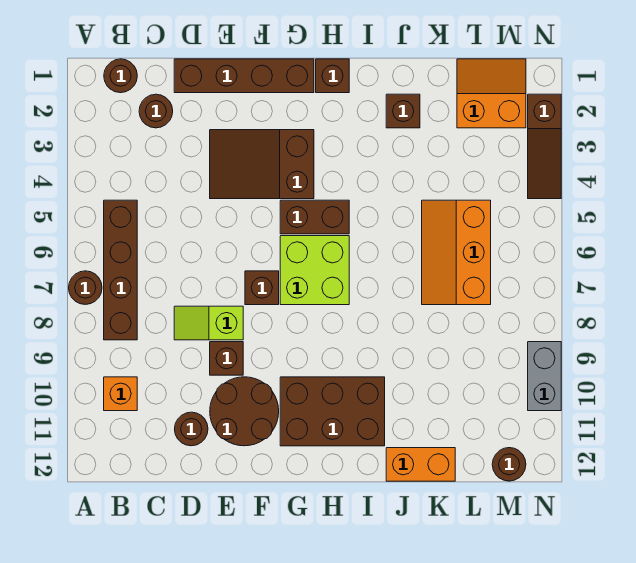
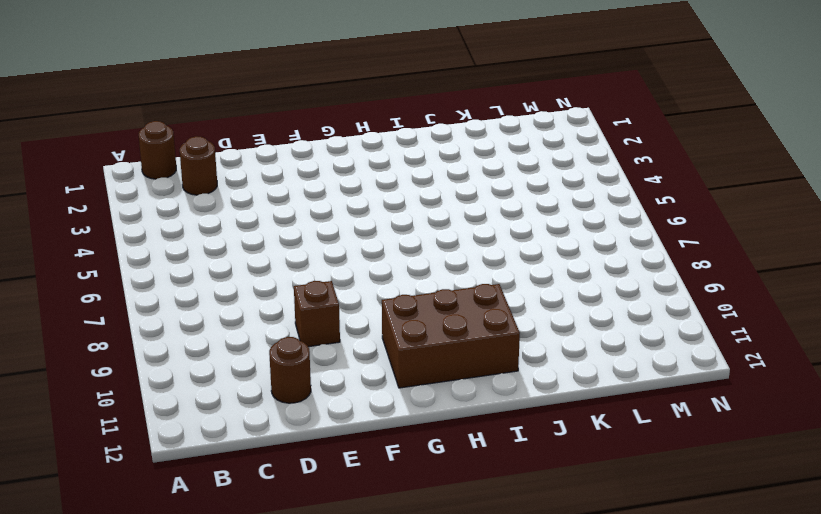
none -> brown round brick A7 level 1
none -> brown brick B5:B8 level 1
none -> orange brick B10 level 1

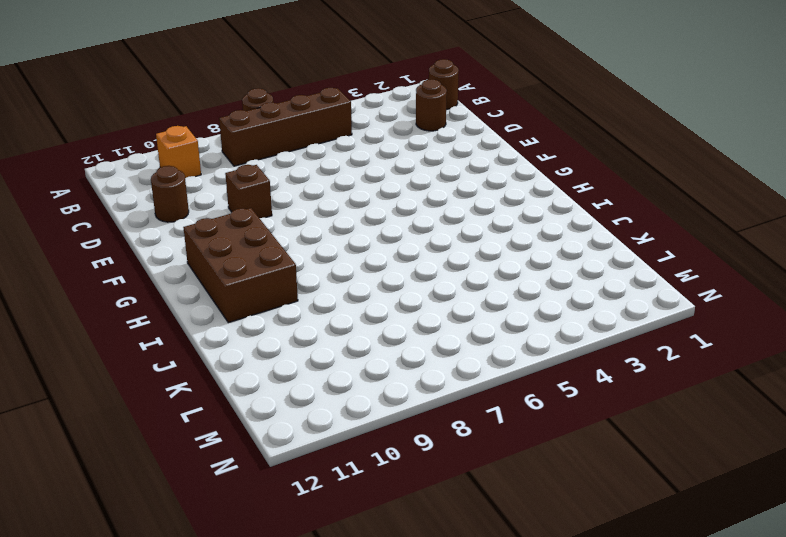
none -> brown brick D1:G1 level 1
none -> lime slope D8:E8 level 1 top E
none -> brown slope E3:G4 level 1 top G

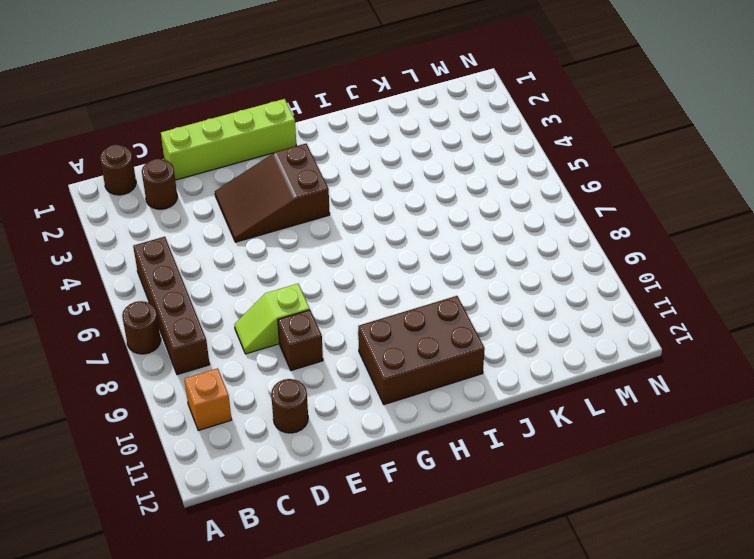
lime brick D1:G1 level 1 -> brown brick D1:G1 level 1
none -> brown round brick E10:F11 level 1
none -> brown brick F7 level 1
none -> brown brick G5:H5 level 1

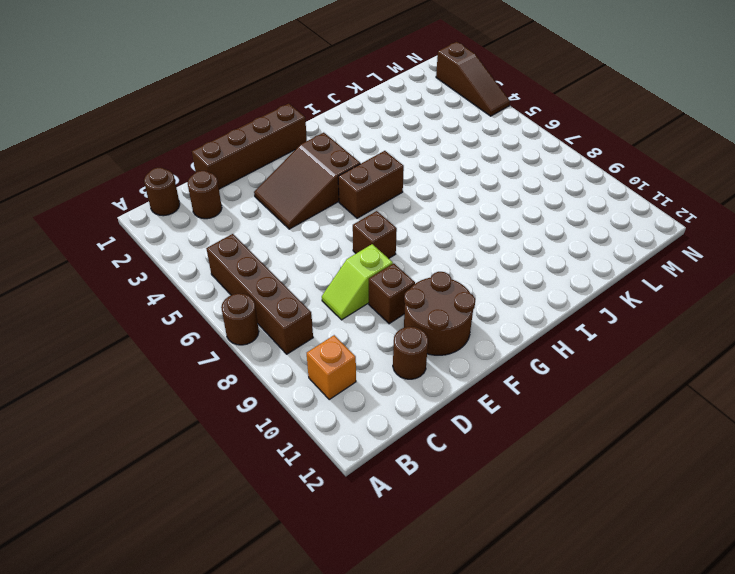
none -> lime brick G6:H7 level 1
none -> brown brick G10:I11 level 1
none -> brown brick H1 level 1

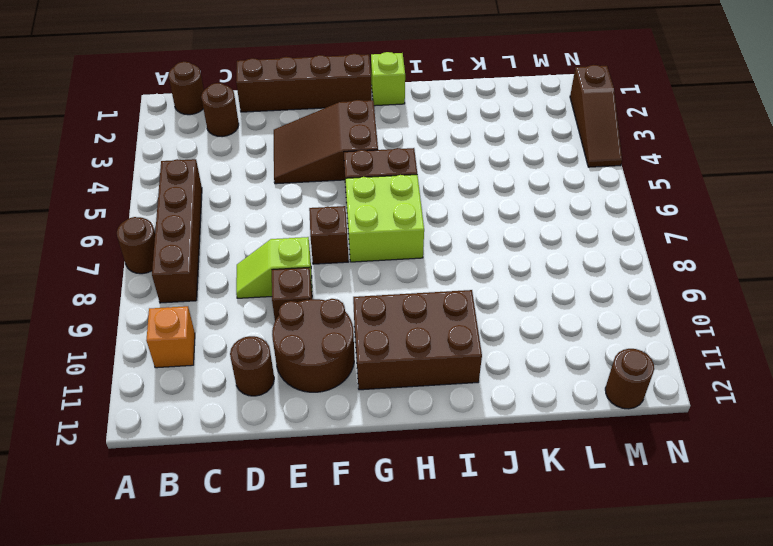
lime brick H1 level 1 -> brown brick H1 level 1
none -> brown brick J2 level 1
none -> orange brick J12:K12 level 1
none -> orange slope K5:L7 level 1 top L

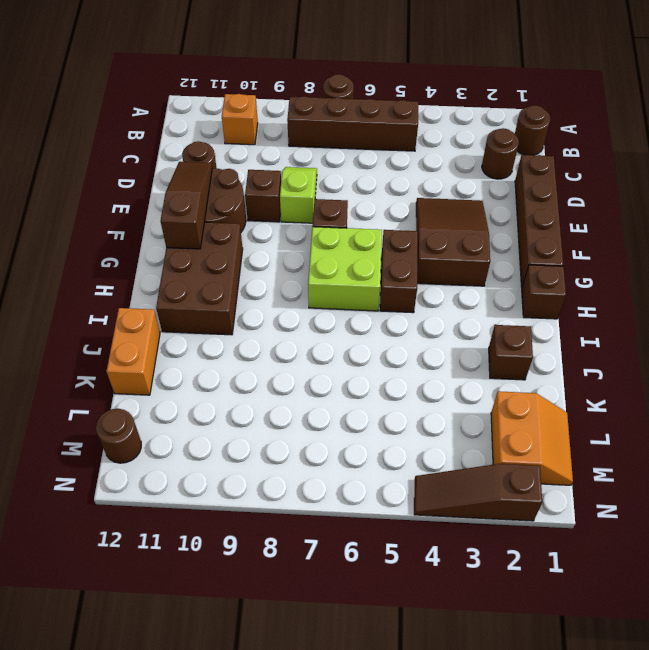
brown slope E11:G11 level 2 top G -> none
none -> orange slope K5:L7 level 1 top L
none -> grey brick N9:N10 level 1

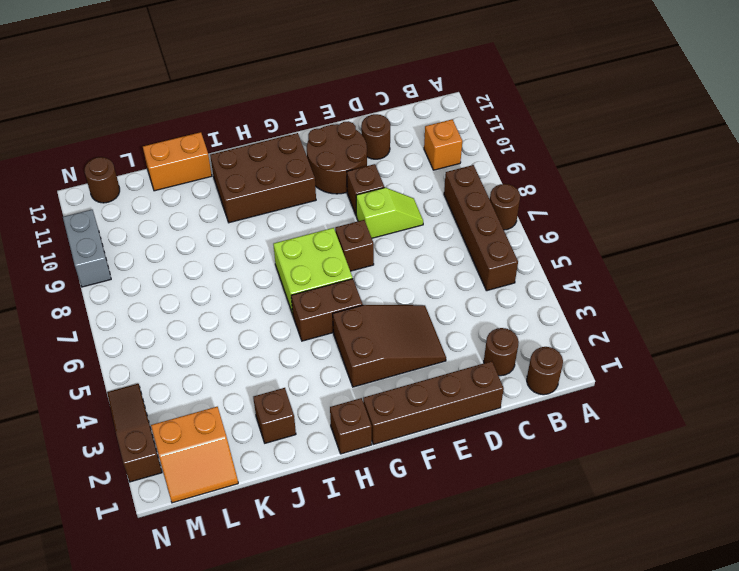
none -> orange slope K5:L7 level 1 top L

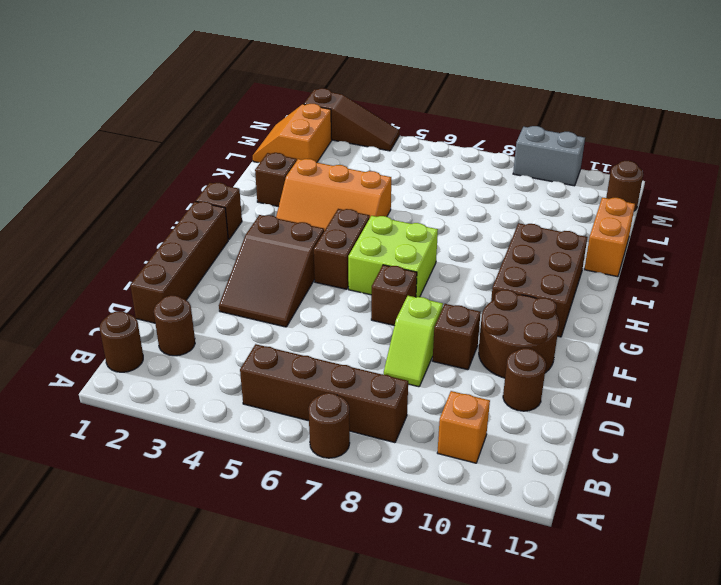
orange slope I3:J5 level 1 top J -> orange slope K5:L7 level 1 top L

